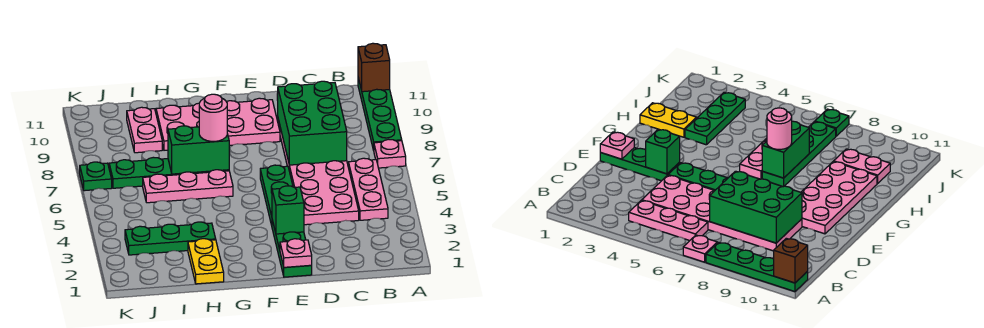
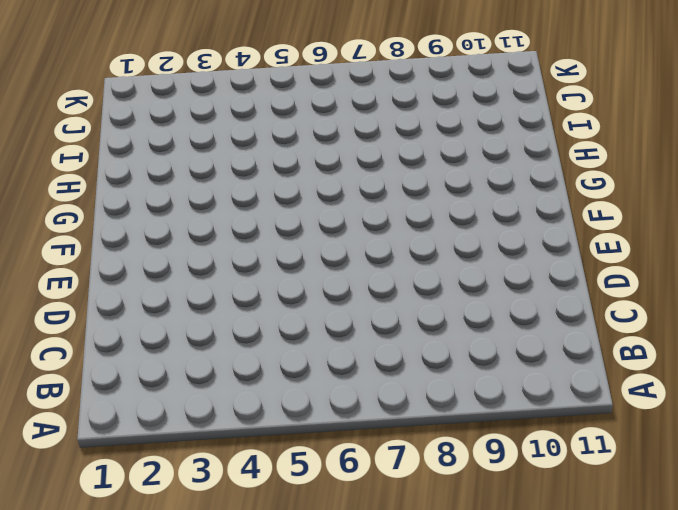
none -> pink plate A7 level 1
none -> green plate A8:A11 level 1
none -> pink plate B4:B6 level 1

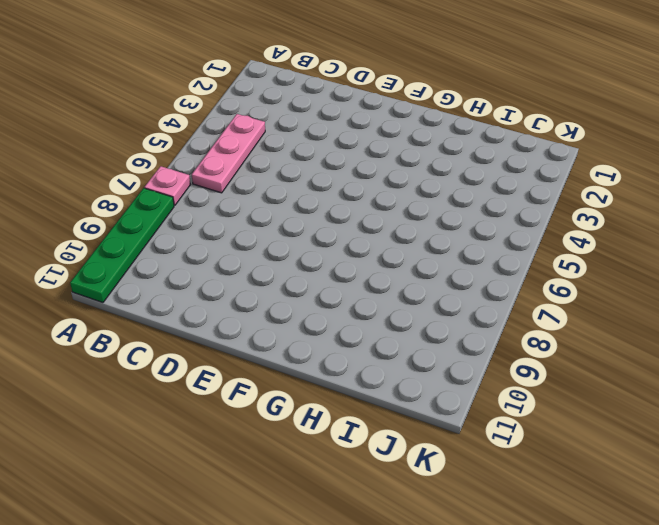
none -> pink plate C4:D9 level 1
none -> green plate E1:E3 level 1
none -> green plate E4:E6 level 1

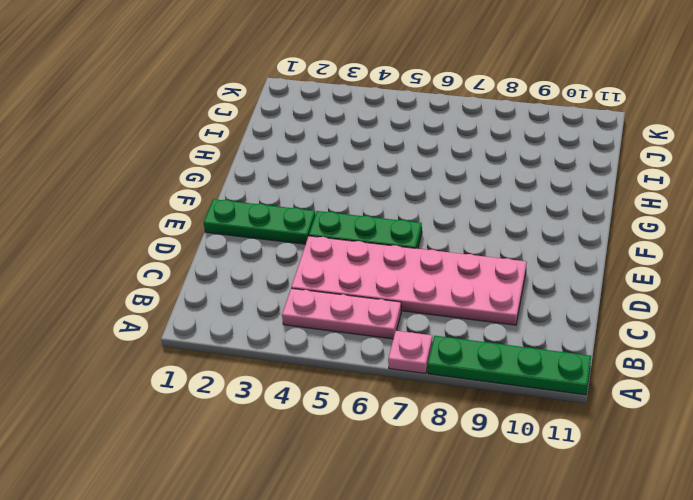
none -> pink plate E9:H10 level 1
none -> pink plate G6:I6 level 1
none -> green plate G7:J7 level 1

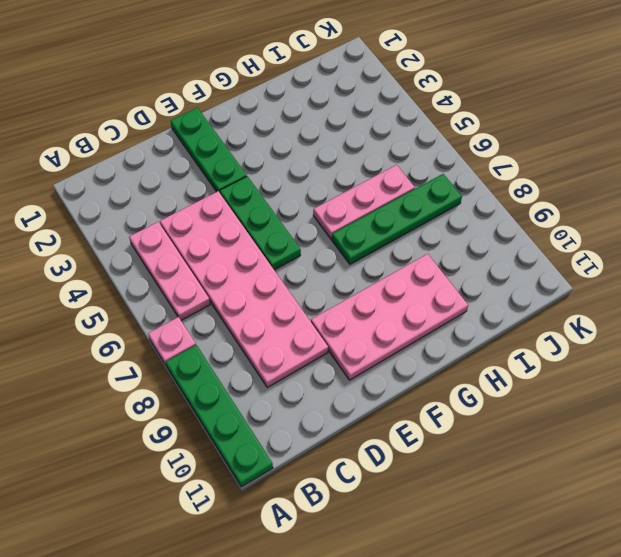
none -> yellow plate H1:H2 level 1
none -> green plate H3:J3 level 1
none -> pink plate I9:I10 level 1

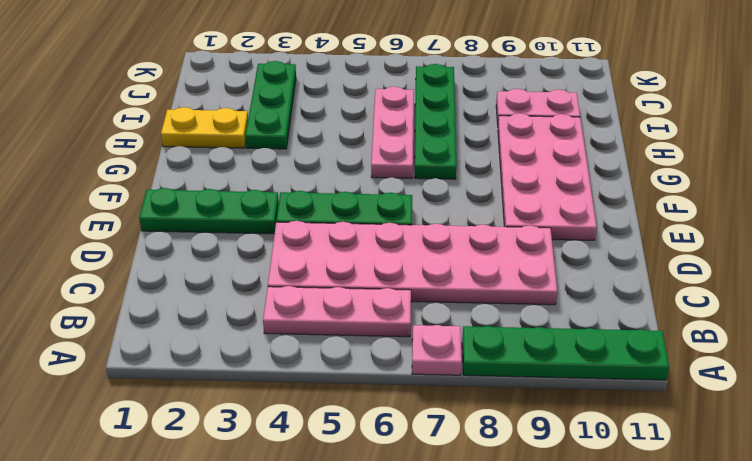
none -> green plate K7 level 1
none -> brown brick A11 level 2
none -> green brick C7:D9 level 2

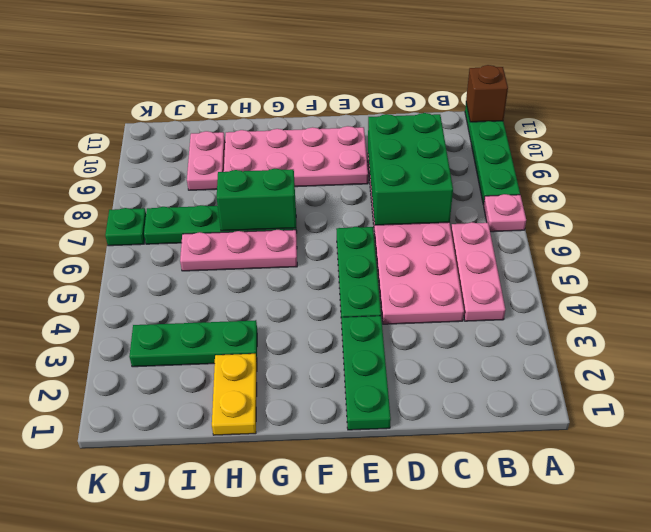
none -> pink plate E1 level 2
none -> green brick E3 level 2
none -> pink round brick G7 level 3

